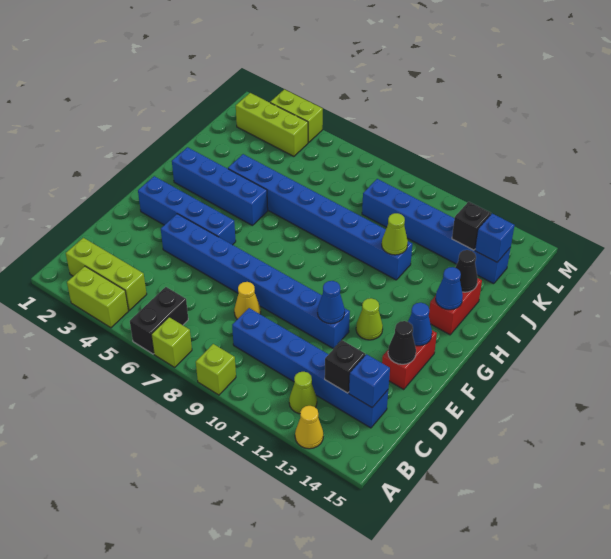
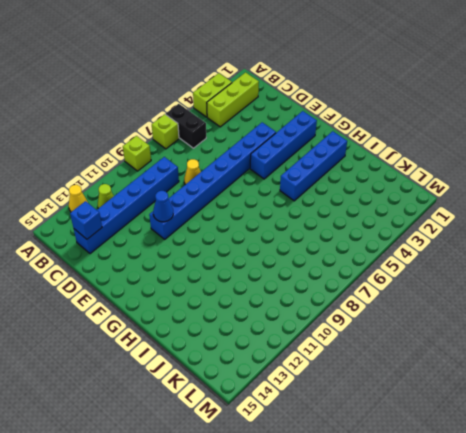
none -> red brick E14:F14 level 1
none -> lime cone F12 level 1
none -> red brick H14:I14 level 1

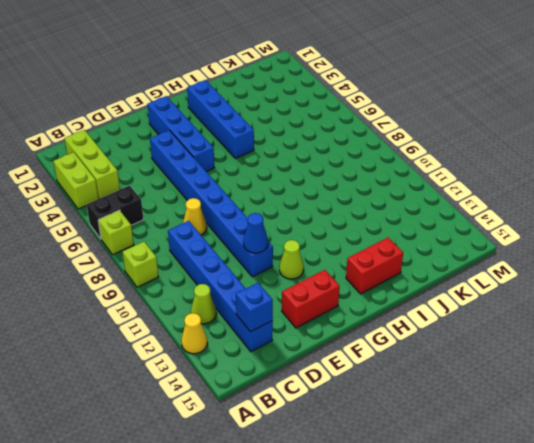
none -> blue brick I4:I11 level 1
none -> blue brick K9:K14 level 1
none -> lime brick L2:L4 level 1

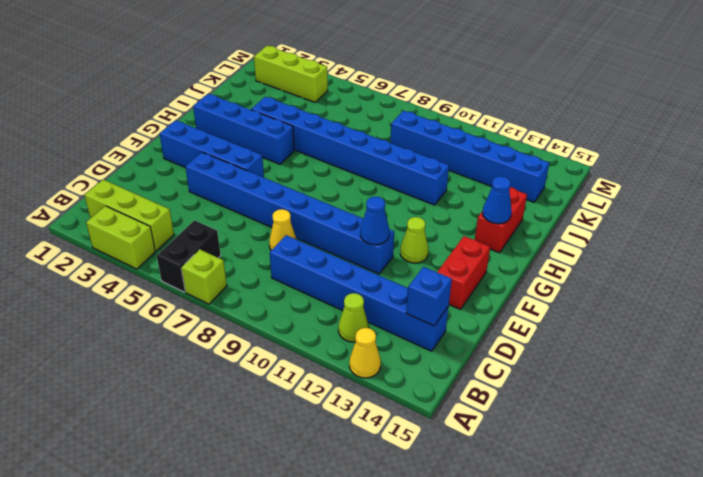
none -> lime brick A9 level 1
none -> lime brick M3:M4 level 1
none -> black brick C13 level 2

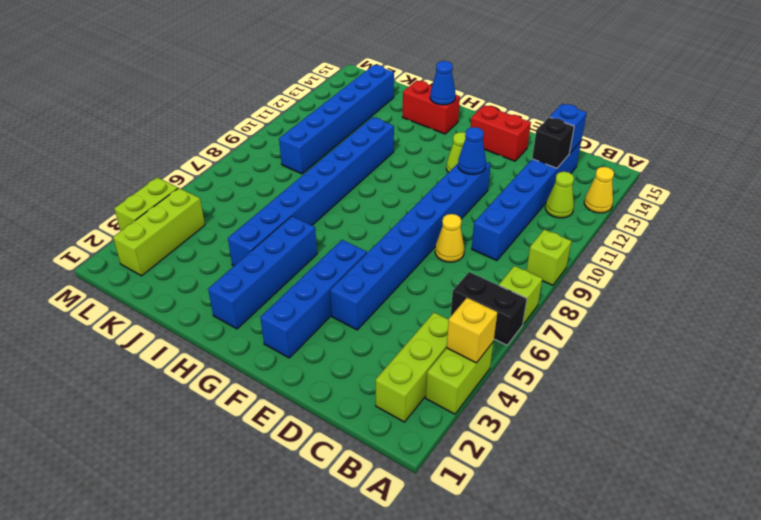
yellow brick A4 level 2 -> none
none -> black cone E14 level 2
none -> blue cone F14 level 2
none -> lime cone I11 level 2

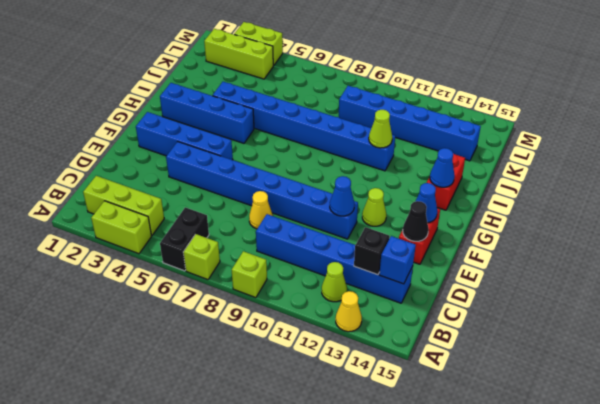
none -> black cone I14 level 2
none -> black brick K13 level 2
none -> blue brick K14 level 2

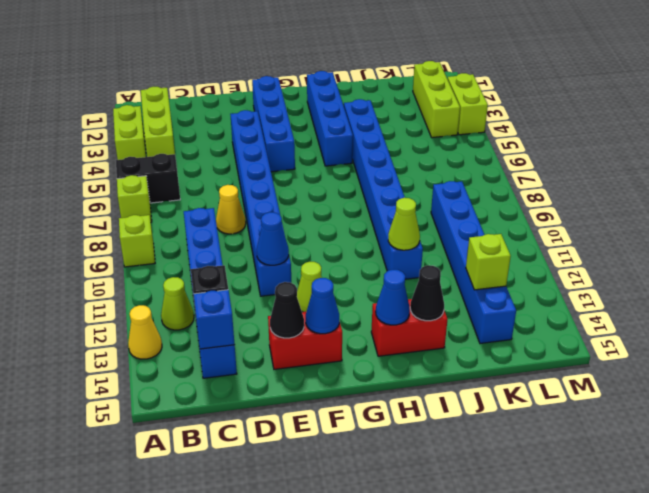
lime brick K13 level 2 -> black brick K13 level 2
none -> blue brick K14 level 2

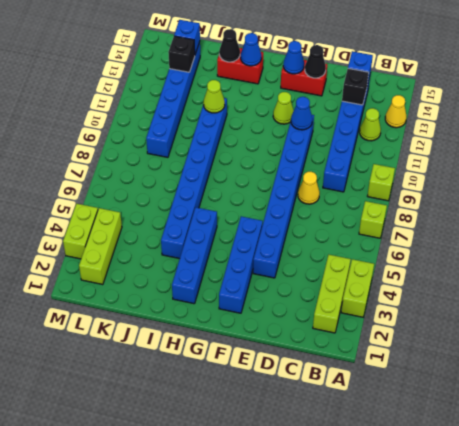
none -> black brick A6:B6 level 1

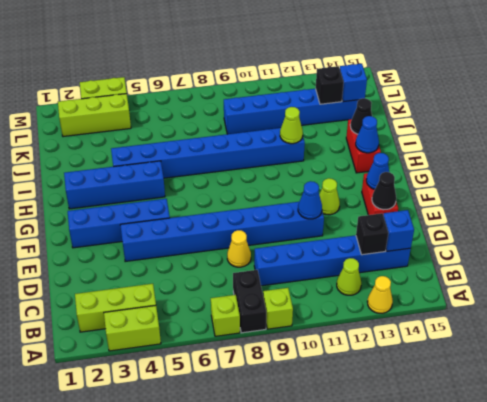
black brick A8:B8 level 1 -> black brick A6:B6 level 1

